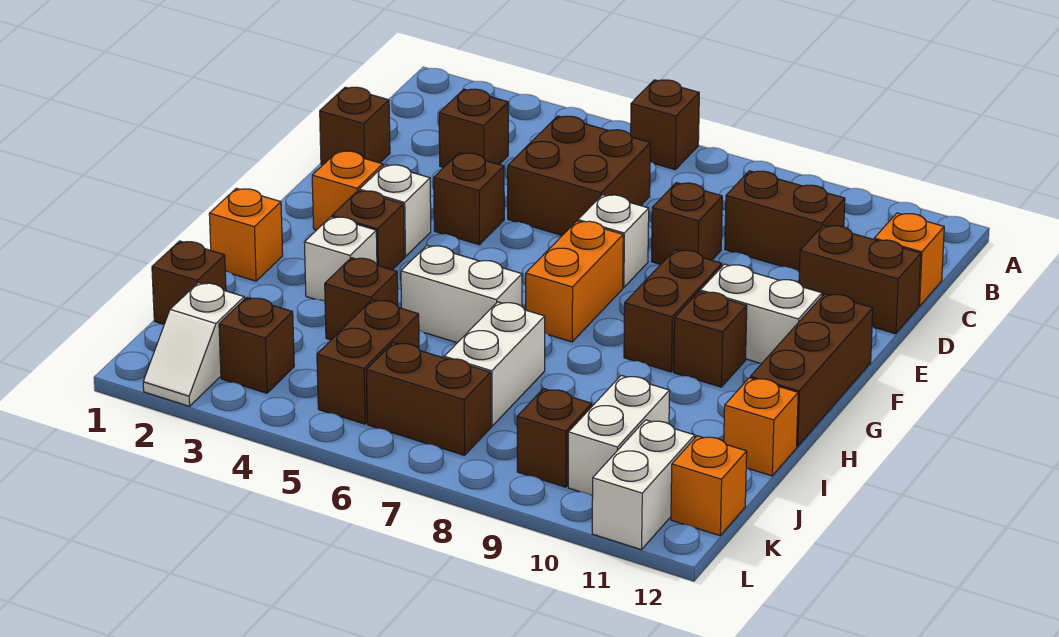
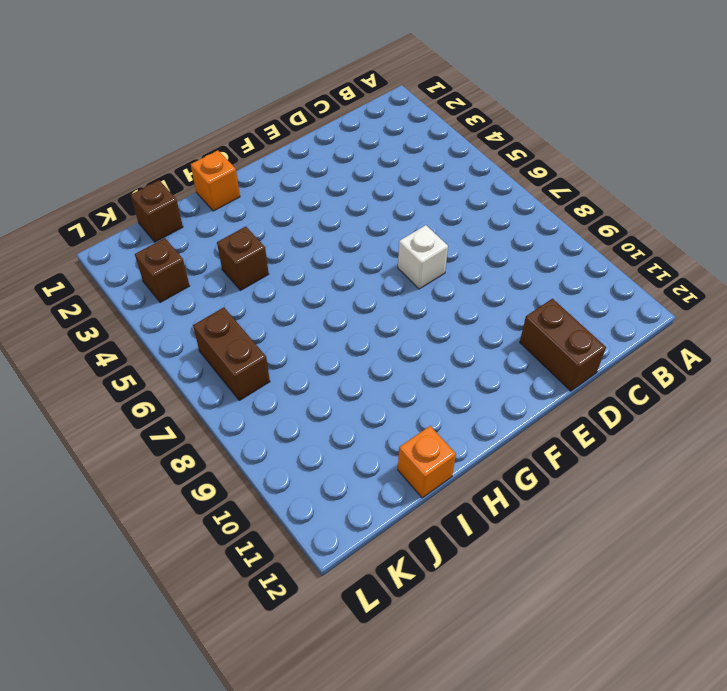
none -> brown brick A6 level 1
none -> brown brick C3 level 1
none -> brown brick C5:D6 level 1
none -> brown brick C9:C10 level 1

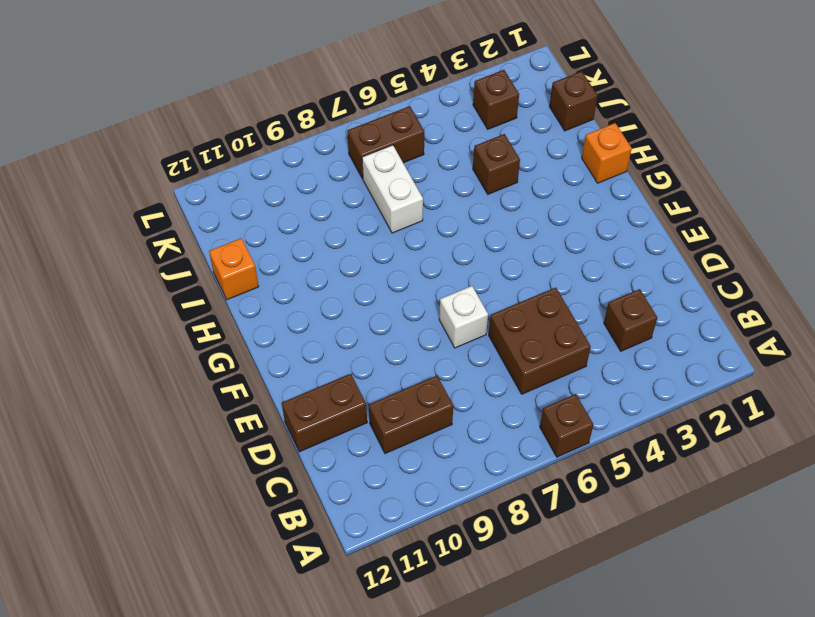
none -> orange brick C12 level 1
none -> brown brick D1 level 1
none -> brown brick D8 level 1
none -> brown brick E4 level 1

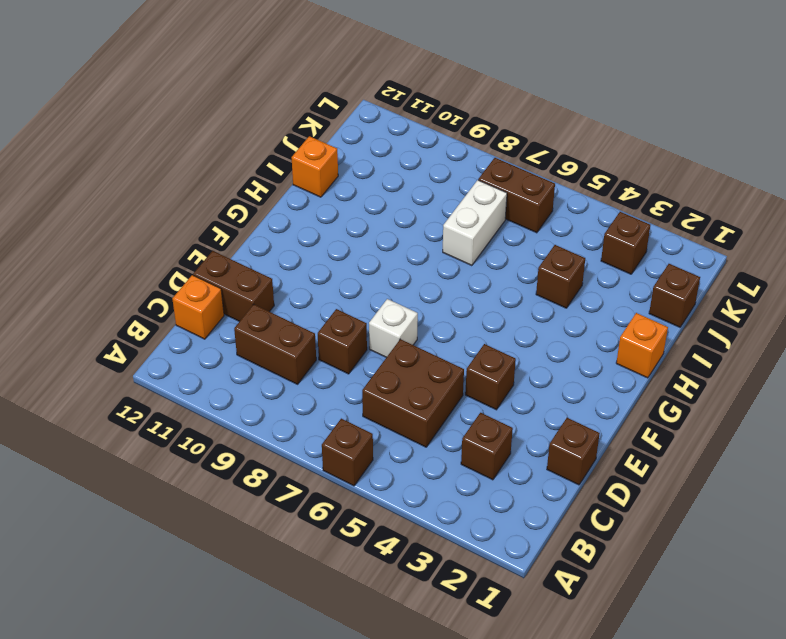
none -> orange brick F2 level 1
none -> white brick F3 level 1
none -> orange brick F7:G7 level 1
none -> brown brick F9:G9 level 1

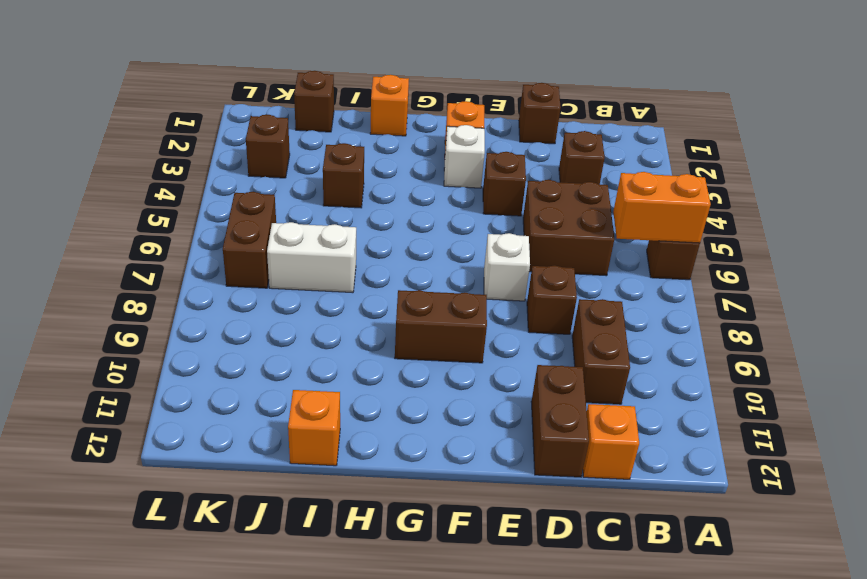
orange brick A6:B6 level 2 -> orange brick F7:G7 level 1
none -> white brick F10:F11 level 1
none -> brown brick F12:H12 level 1
none -> brown brick G3 level 1
none -> brown brick G10 level 1

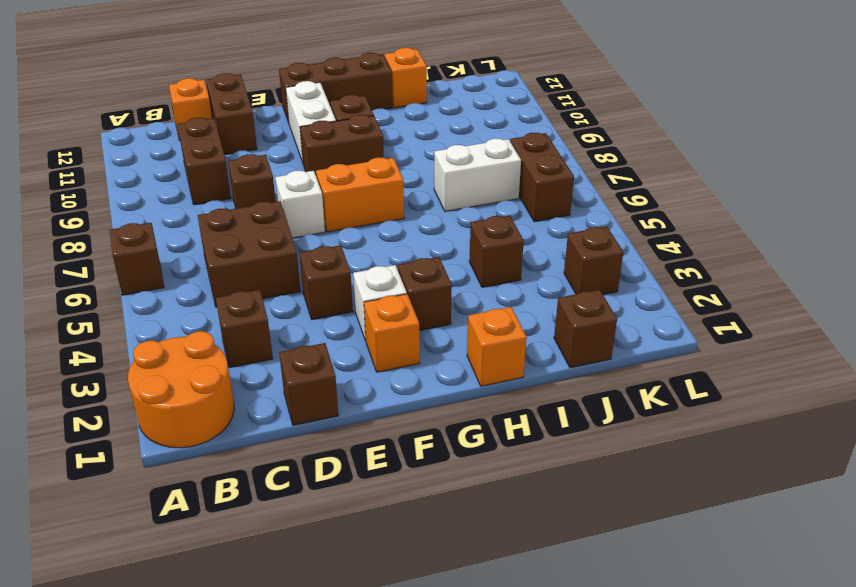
orange round brick A1:B2 level 1 -> none
none -> white brick H3 level 1
none -> white brick H5:H6 level 1
none -> brown brick J5:K5 level 1
none -> white brick J10:K10 level 1

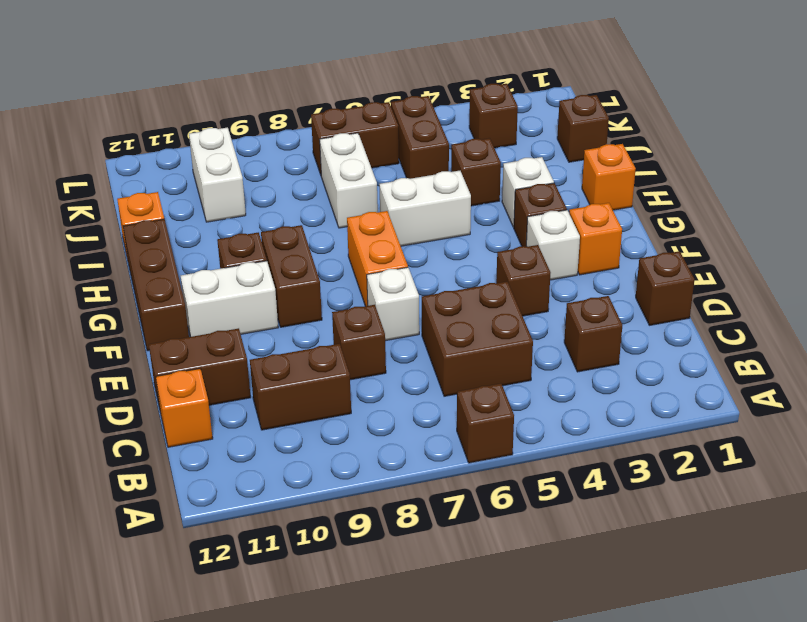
none -> white slope K2:L2 level 1 top K
none -> brown brick K9 level 1
none -> white brick K11:L11 level 1
none -> orange brick K12 level 1

